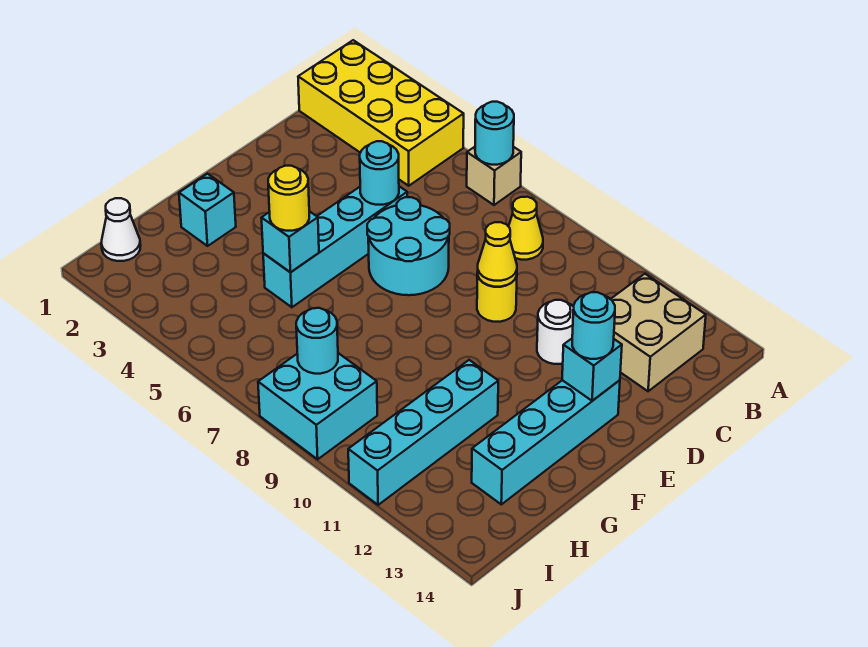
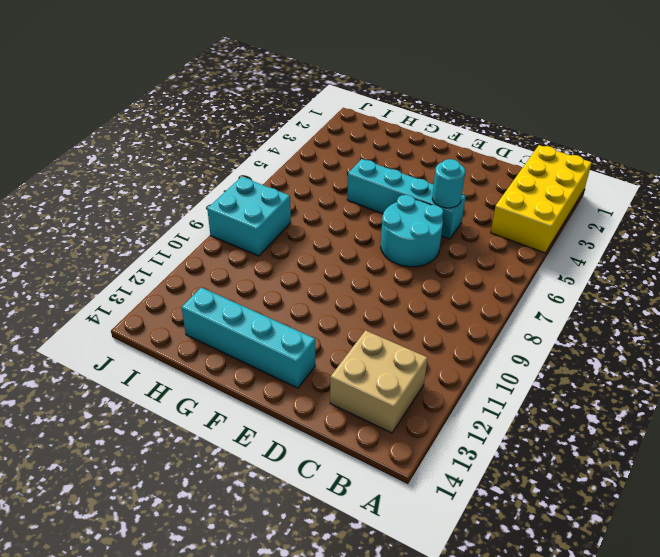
none -> tan brick A6 level 1
none -> yellow cone B8 level 1
none -> yellow round brick D9 level 1

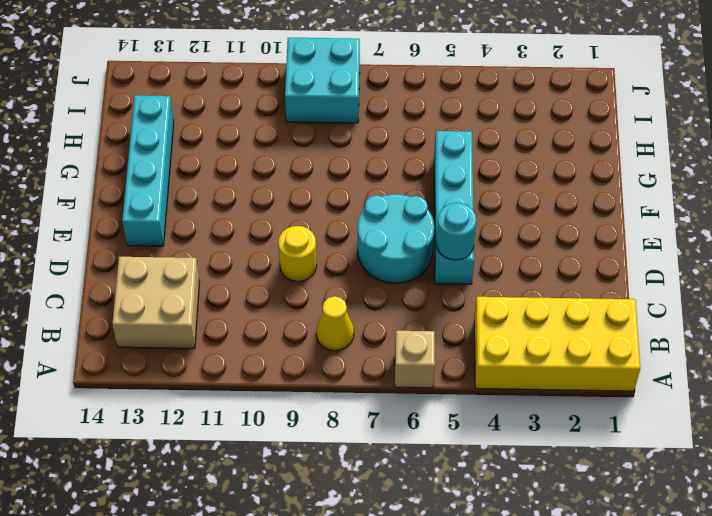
none -> white round brick D11 level 1
none -> cyan brick G2 level 1
none -> cyan brick G11:J11 level 1

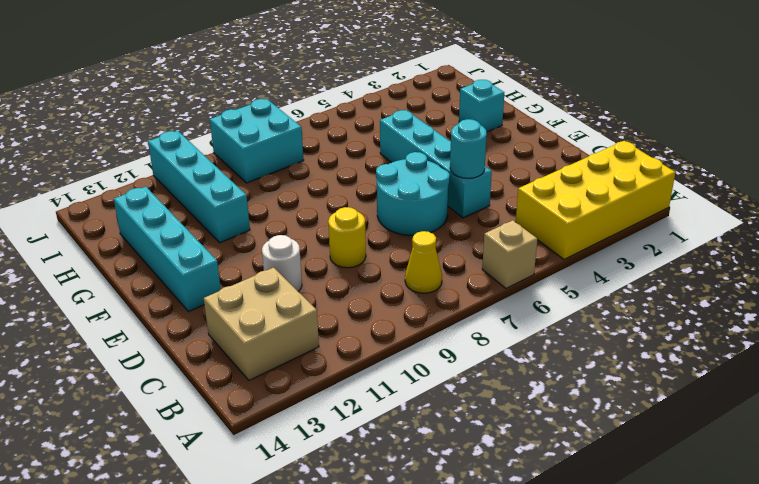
none -> white cone I1 level 1
none -> cyan round brick A6 level 2
none -> yellow cone D9 level 2

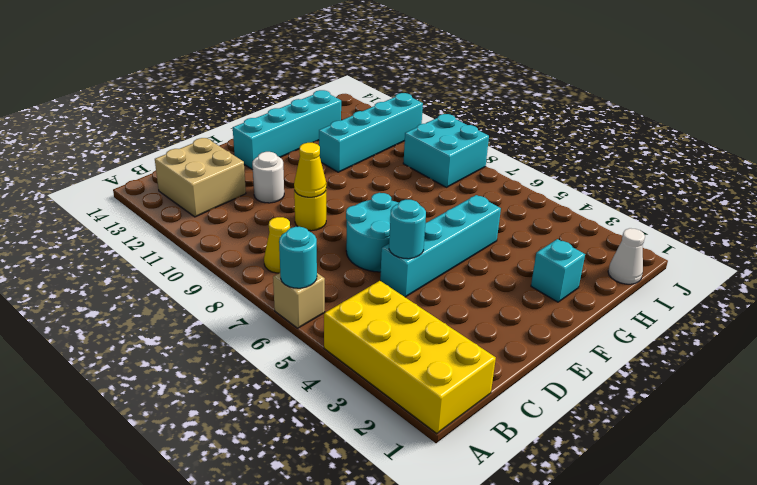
none -> cyan brick E13 level 2
none -> cyan brick G5 level 2
none -> cyan round brick I8 level 2

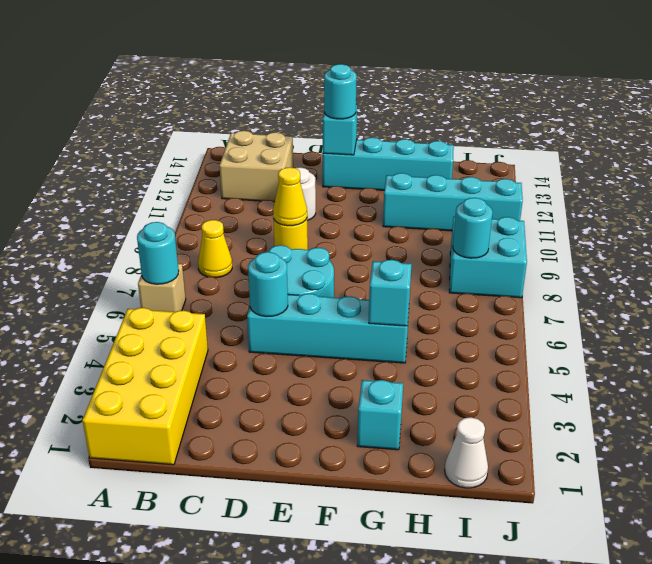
none -> yellow round brick G5 level 3

